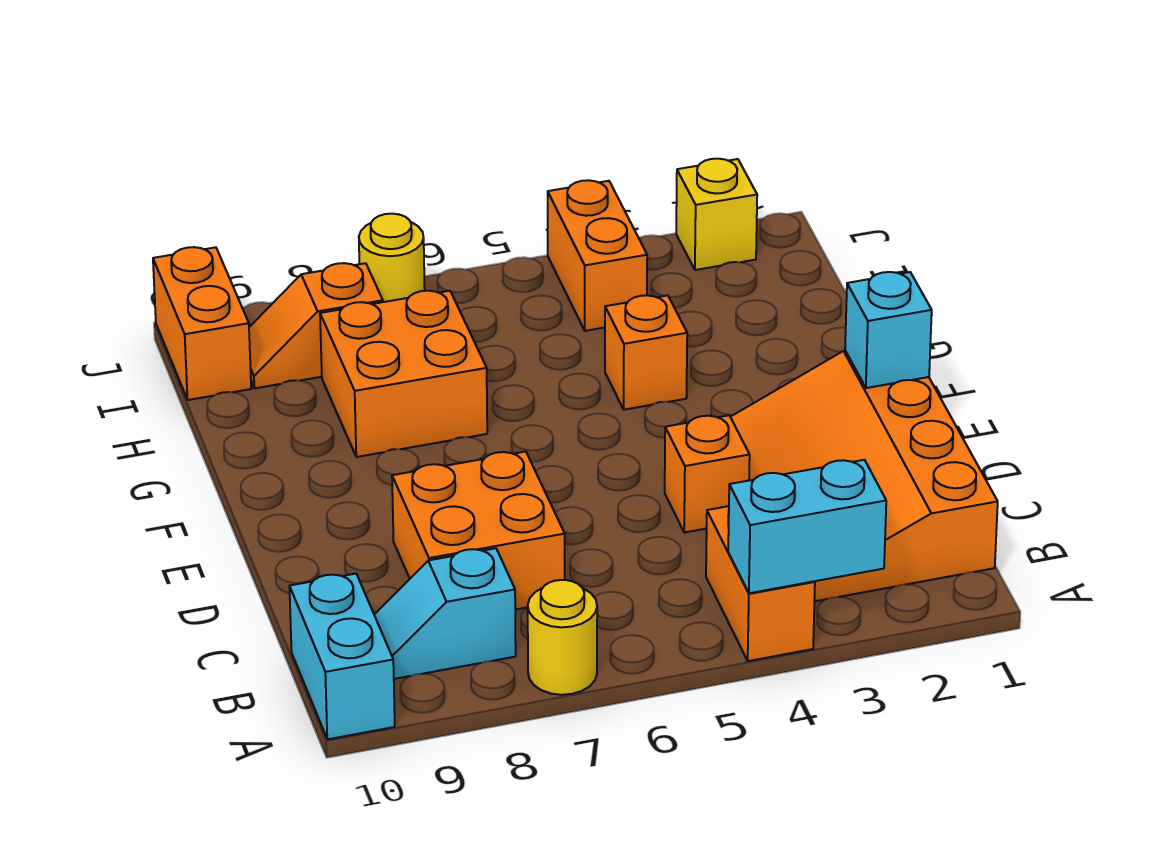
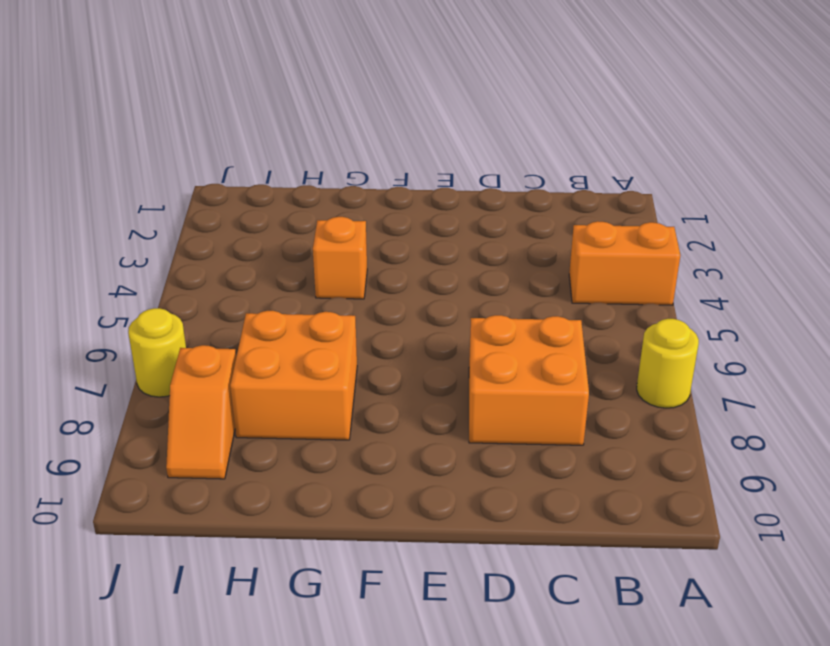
none -> cyan brick A10:B10 level 1
none -> orange slope B1:E3 level 1 top 1
none -> cyan slope B8:B9 level 1 top 8

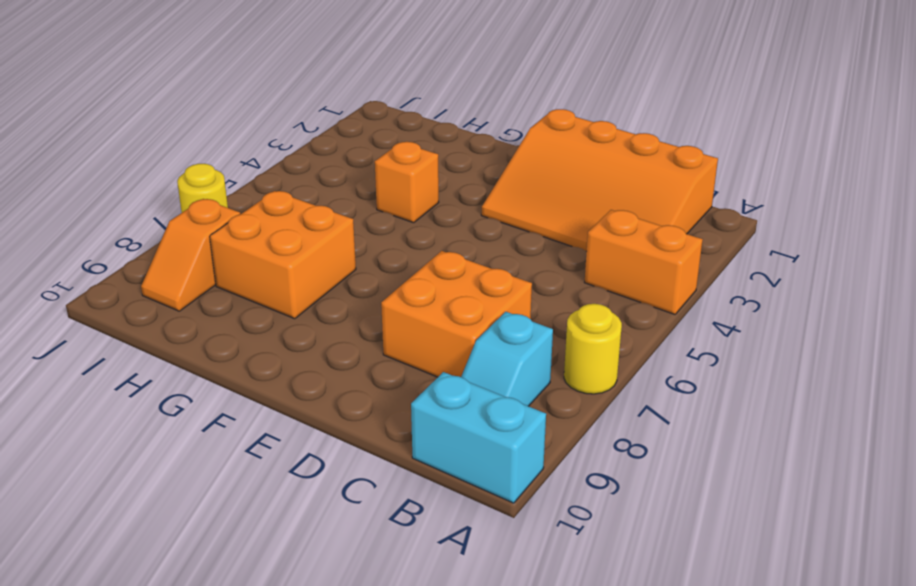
none -> orange brick D4 level 1
none -> orange brick I4:J4 level 1
none -> orange brick I10:J10 level 1

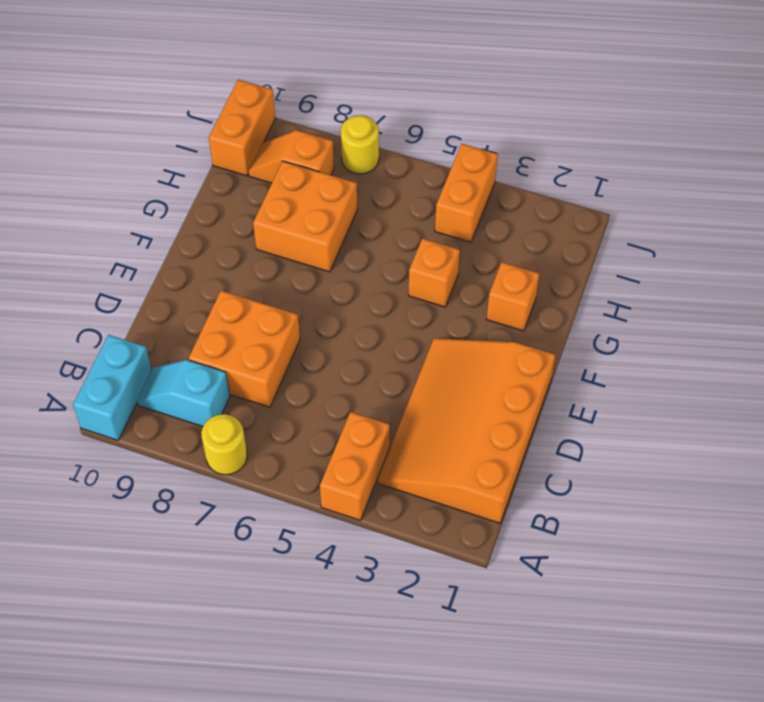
orange brick G2 level 1 -> orange brick D4 level 1
none -> yellow brick J2 level 1
none -> cyan brick A3:A4 level 2
none -> cyan brick E1 level 2

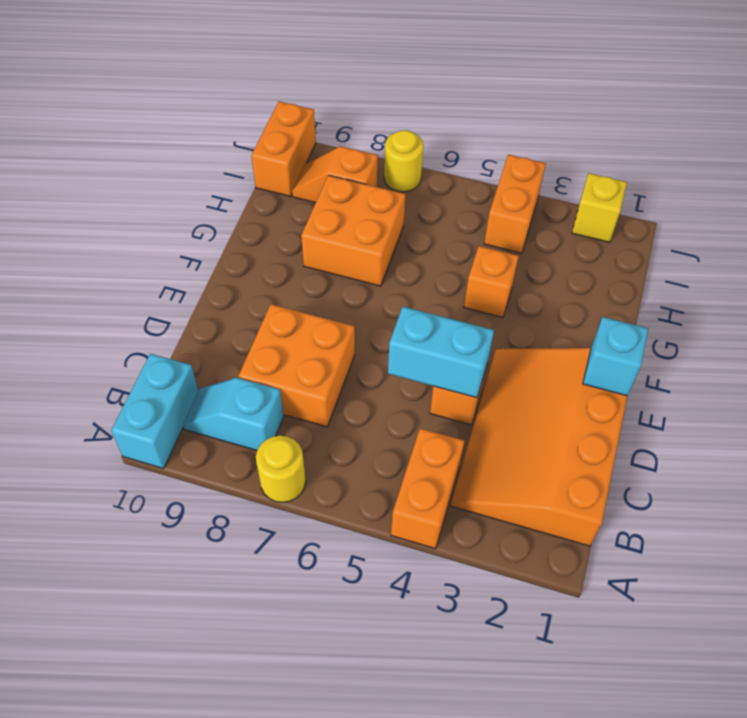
cyan brick D4:D5 level 2 -> cyan brick A3:A4 level 2

